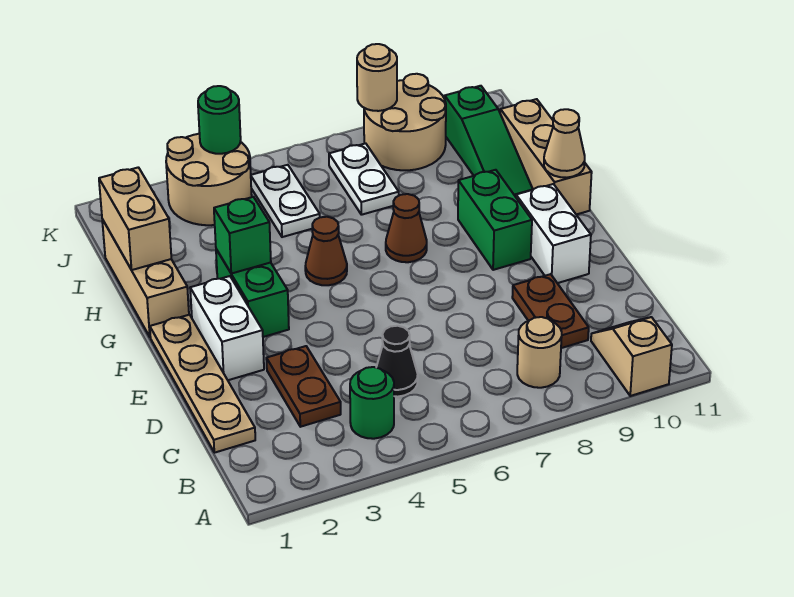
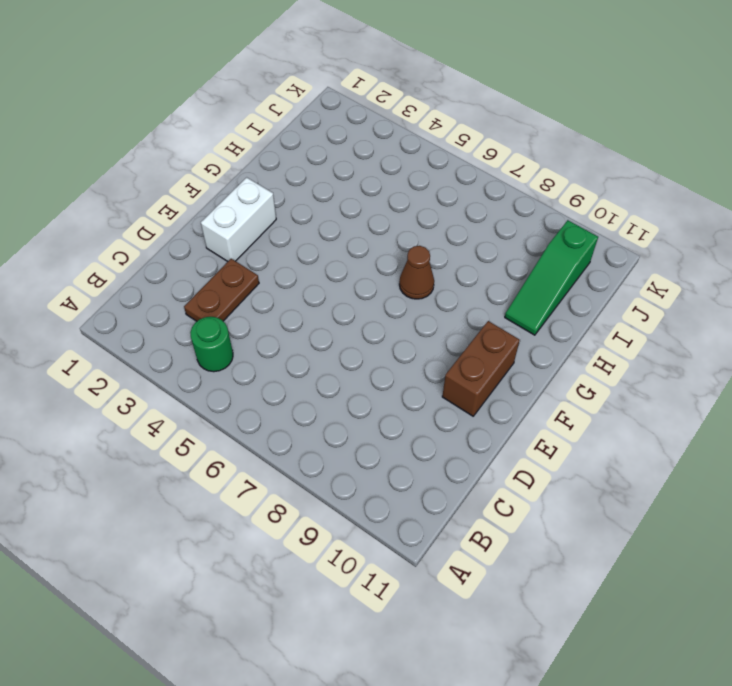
brown brick E10:F10 level 1 -> white brick E10:F10 level 1
none -> tan slope A10:B10 level 1 top A
none -> tan round brick B8 level 1
none -> tan plate C1:F1 level 1

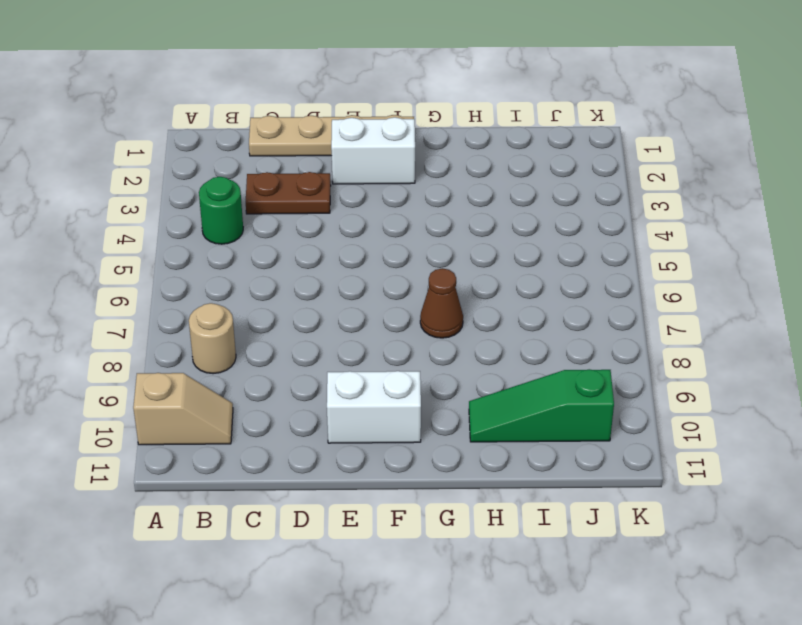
none -> black cone C5 level 1
none -> brown plate C9:D9 level 1
none -> green brick F3:G3 level 1

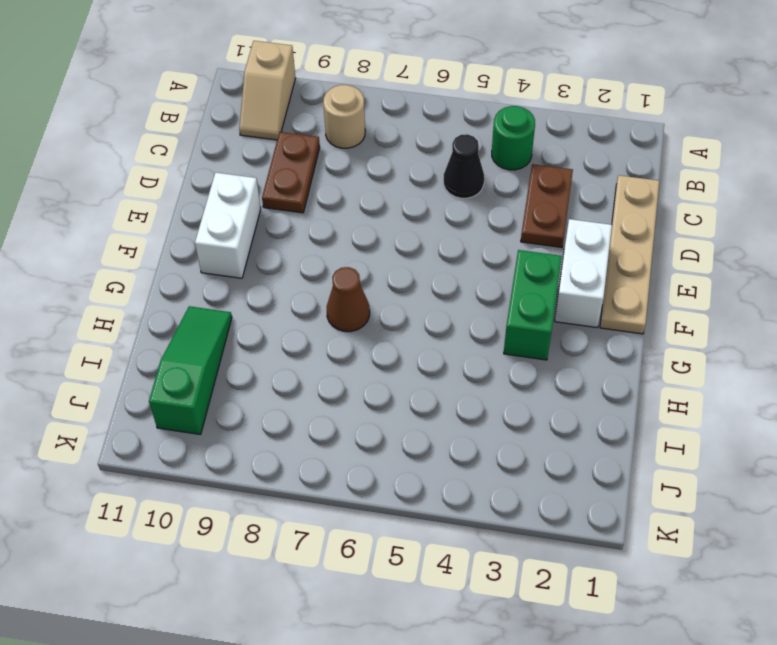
none -> green brick F9:G9 level 1
none -> tan brick G1:I1 level 1
none -> brown cone G5 level 1

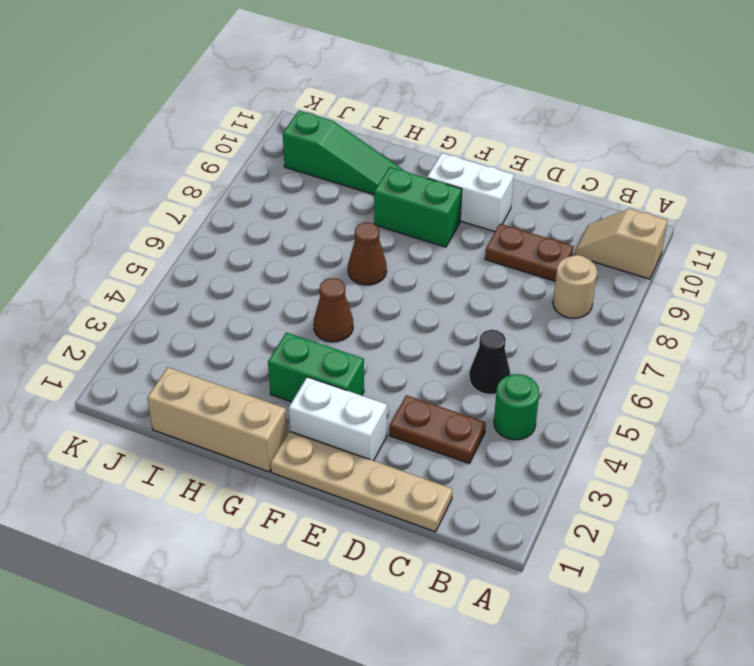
none -> tan brick G11:I11 level 1
none -> white plate I5:J5 level 1
none -> white plate I7:J7 level 1

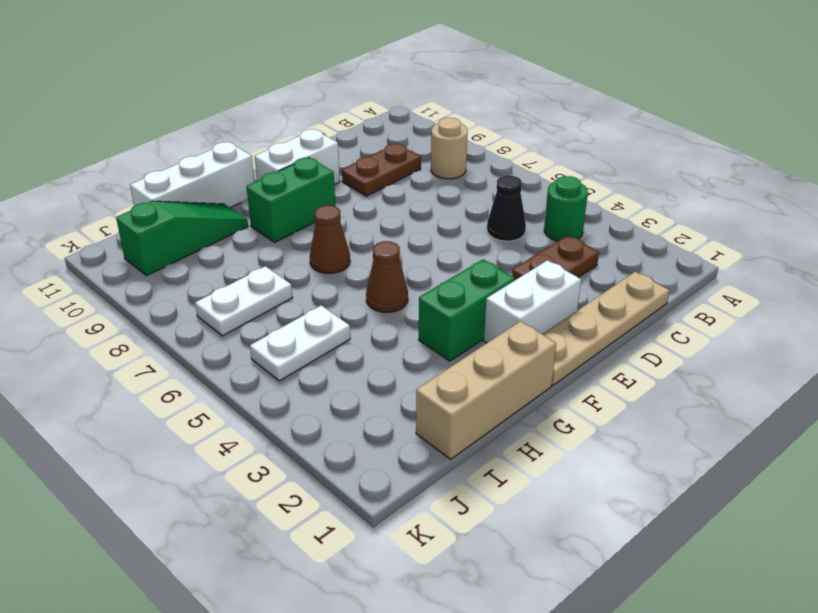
white brick G11:I11 level 1 -> tan brick G11:I11 level 1
none -> tan slope A10:B10 level 1 top A
none -> tan round brick J3:K4 level 1
none -> tan round brick J8:K9 level 1

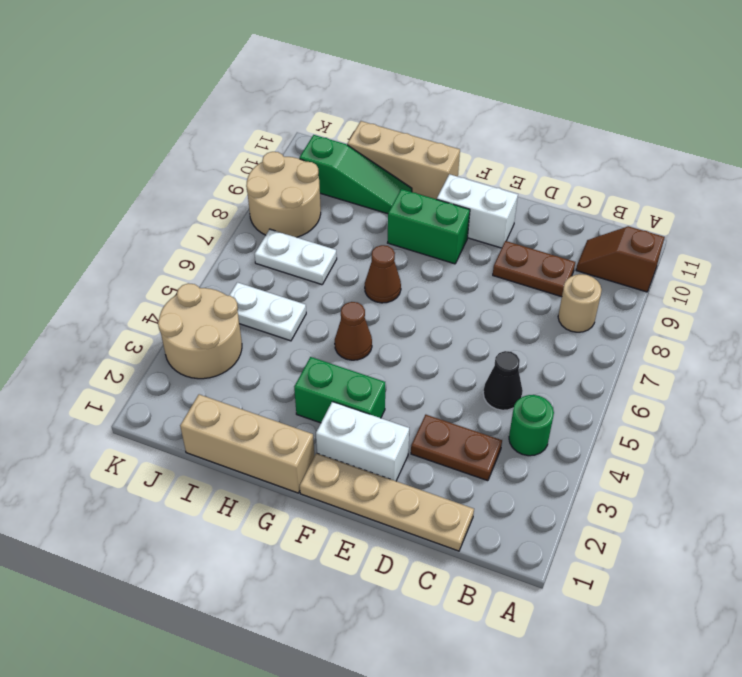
brown slope A10:B10 level 1 top A -> tan slope A10:B10 level 1 top A
none -> green brick G3 level 2
none -> tan cone G11 level 2
none -> tan brick H1:I1 level 2

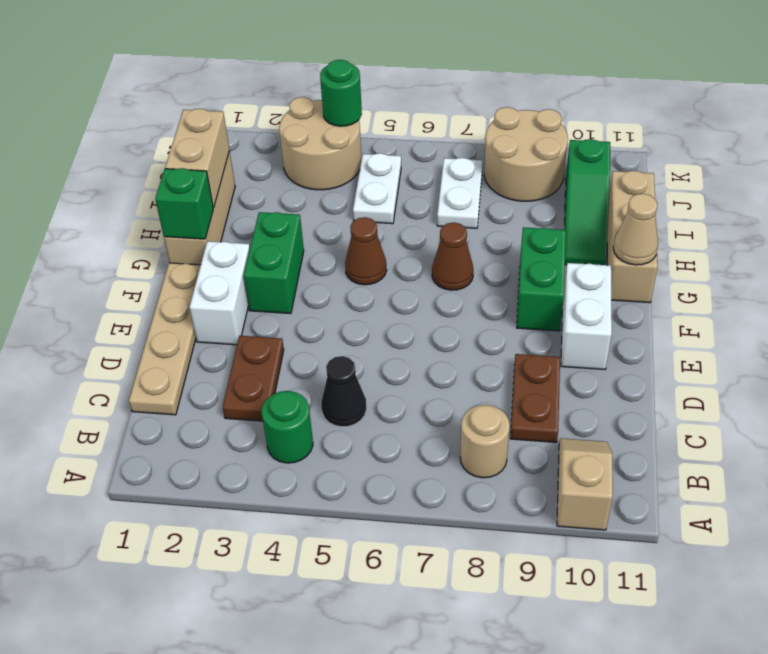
green brick G1 level 2 -> green brick G3 level 2
none -> tan round brick K8 level 2

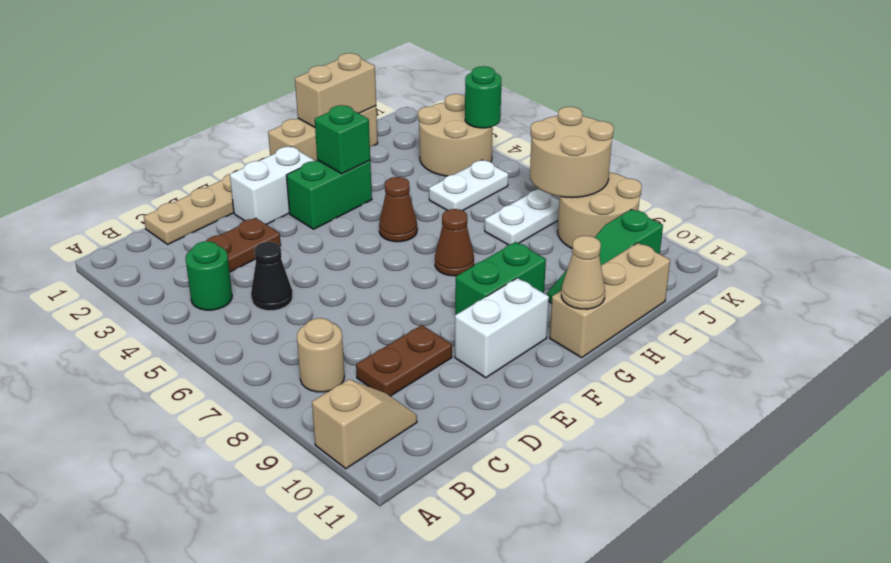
tan round brick J7:K8 level 2 -> tan round brick K8 level 2

